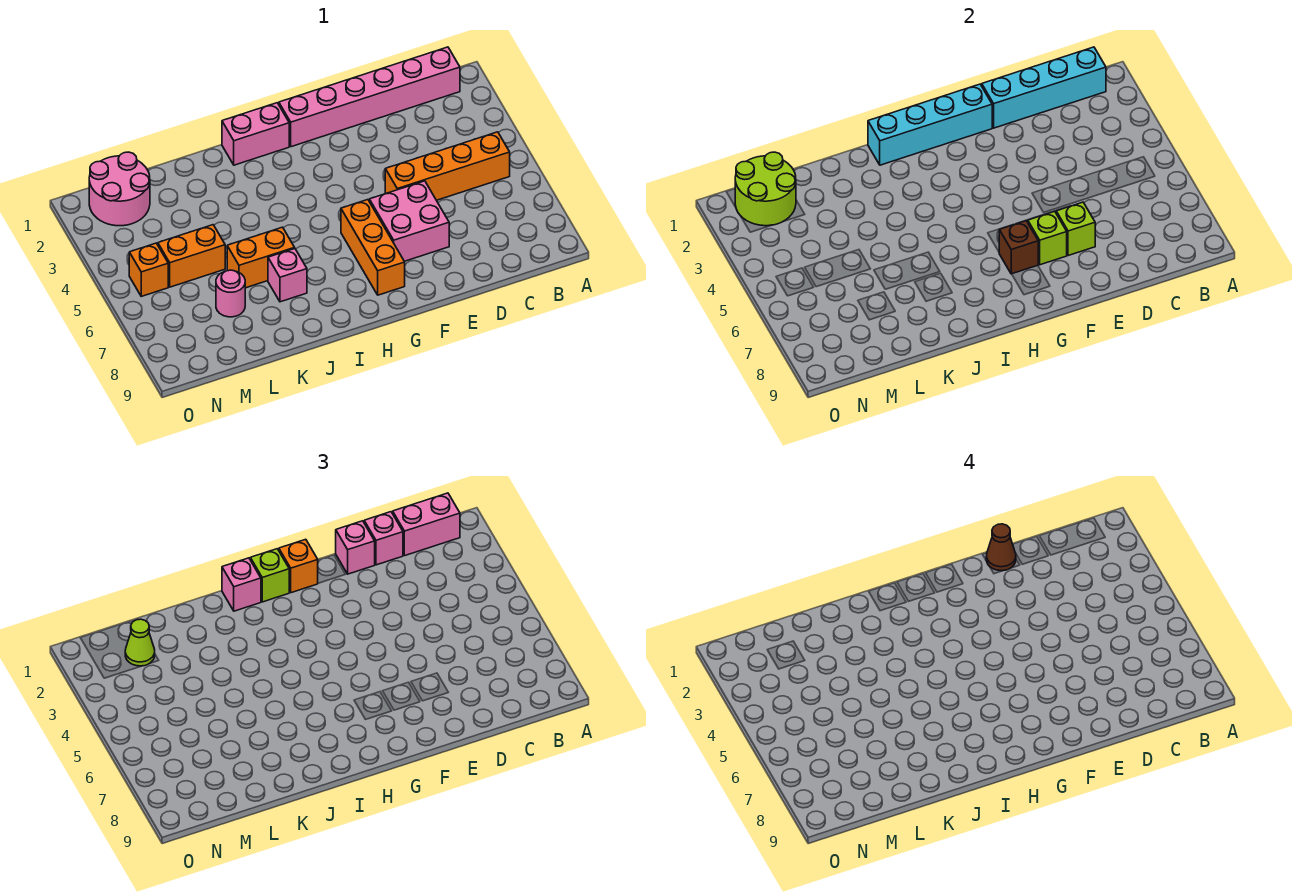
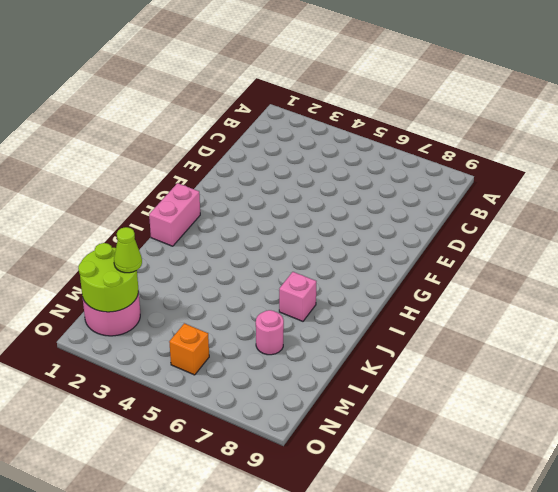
none -> pink brick B1:G1 level 1
none -> orange brick B5:E5 level 1
none -> pink brick E6:F7 level 1

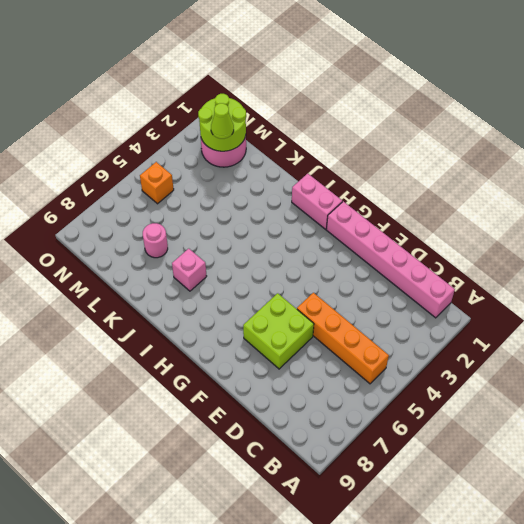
lime brick E6:F7 level 1 -> pink brick E6:F7 level 1
none -> orange brick G6:G8 level 1
none -> orange brick J6:K6 level 1
none -> orange brick L5:M5 level 1

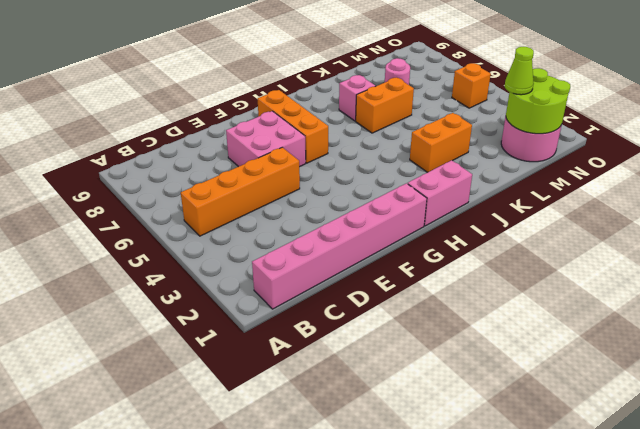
orange brick J3:K3 level 1 -> orange brick L5:M5 level 1
none -> cyan brick B1:E1 level 2
none -> lime brick E7 level 2
none -> cyan brick F1:I1 level 2

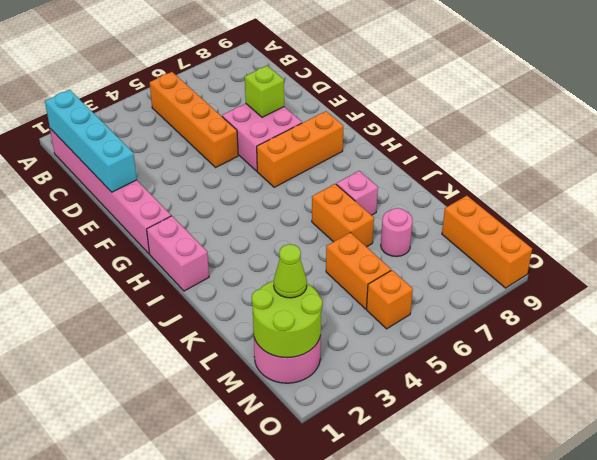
orange brick M9:O9 level 1 -> none
none -> cyan brick F1:I1 level 2
none -> lime brick F7 level 2
none -> brown brick G7 level 2

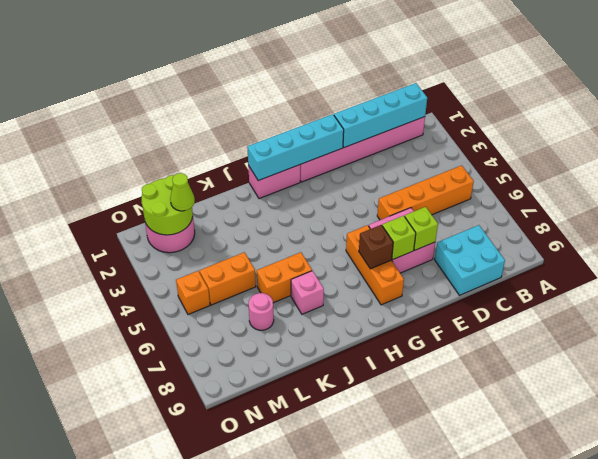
cyan brick C8:D9 level 1 -> none
none -> pink brick B1:C1 level 3
none -> pink brick D1 level 3
none -> pink brick E1 level 3

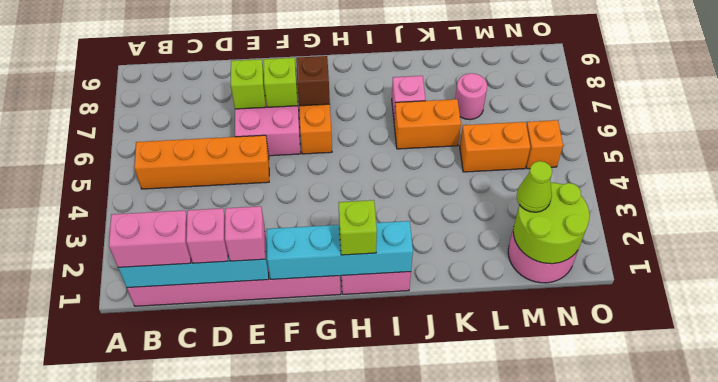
none -> orange brick G1 level 3
none -> pink brick I1 level 3
none -> brown cone E1 level 4

